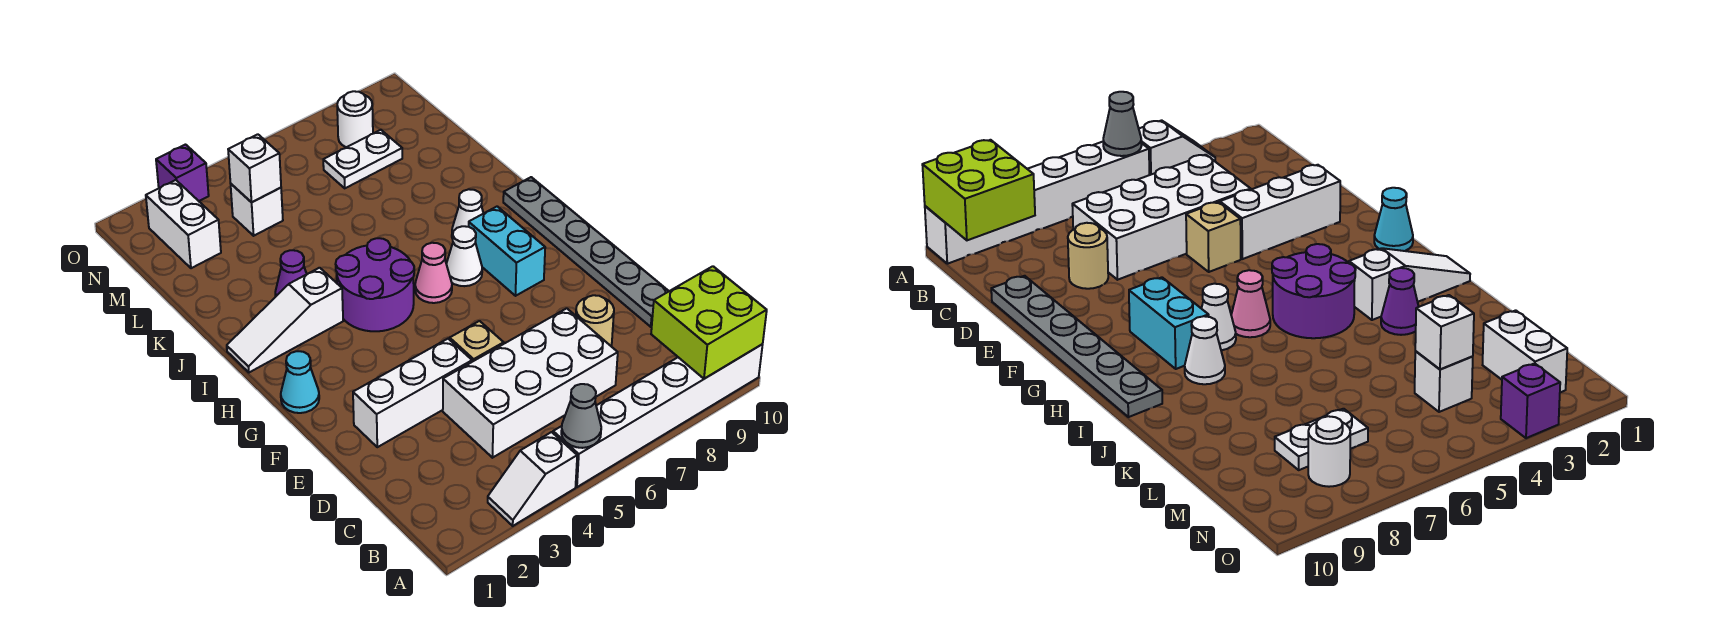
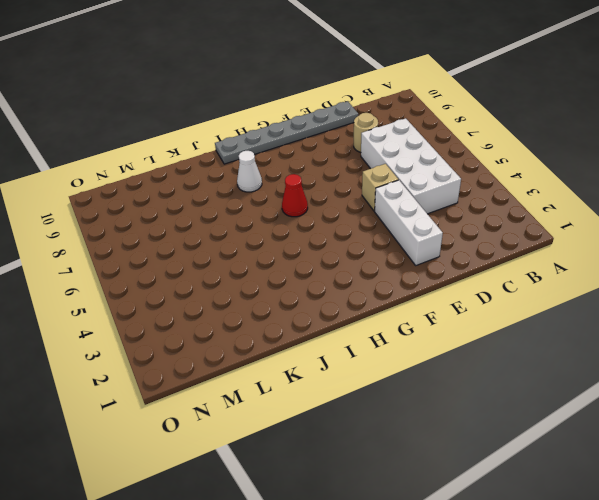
red cone H6 level 1 -> pink cone H6 level 1
none -> white slope A3:A4 level 1 top 4
none -> white brick A5:A10 level 1
none -> cyan cone G1 level 1

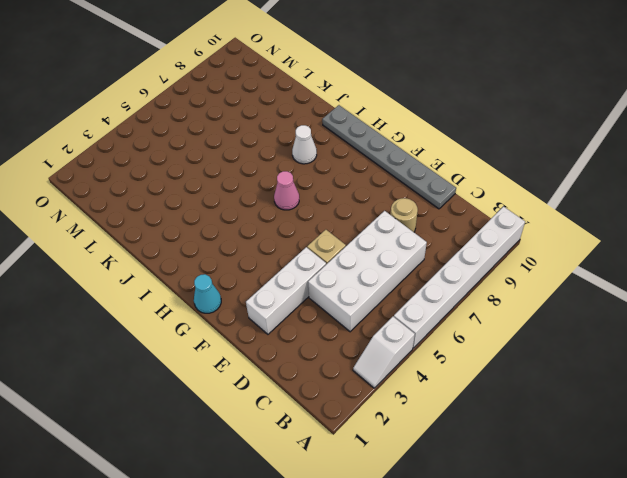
none -> cyan brick G8:H8 level 1
none -> purple round brick H4:I5 level 1
none -> white cone H7 level 1

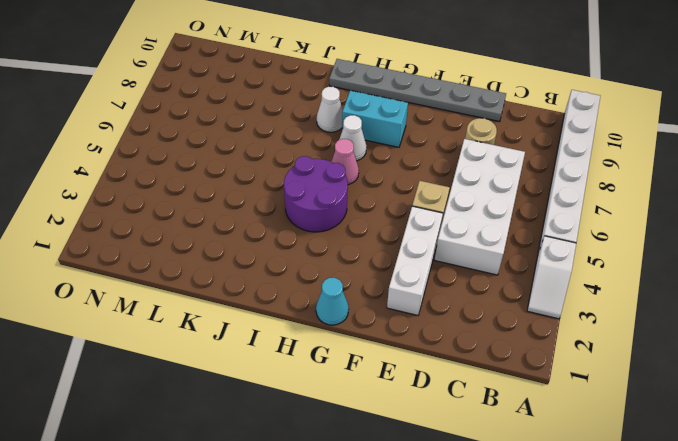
none -> white slope I1:I3 level 1 top 3
none -> purple cone J3 level 1
none -> white brick M2:N2 level 1

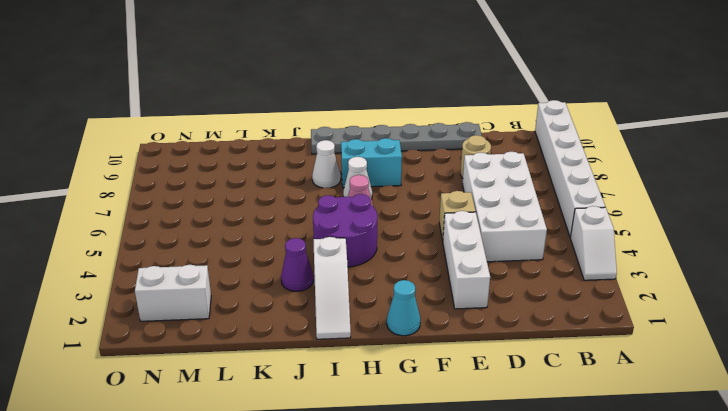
none -> white brick M4 level 1
none -> white plate M7:M8 level 1
none -> white round brick N8 level 1

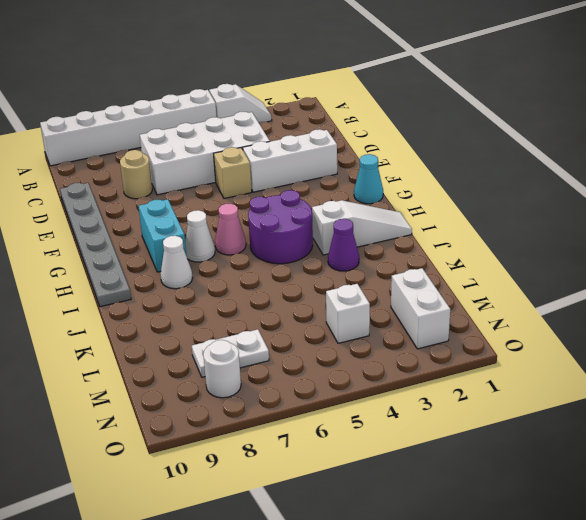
none -> purple brick O3 level 1
none -> grey cone A5 level 2
none -> lime brick A9:B10 level 2

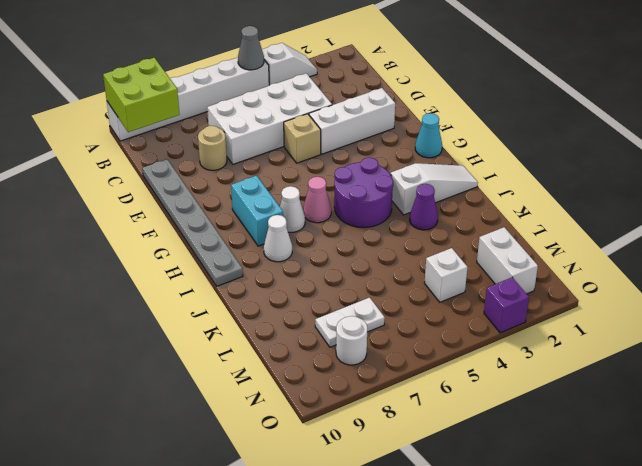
none -> white brick M4 level 2

